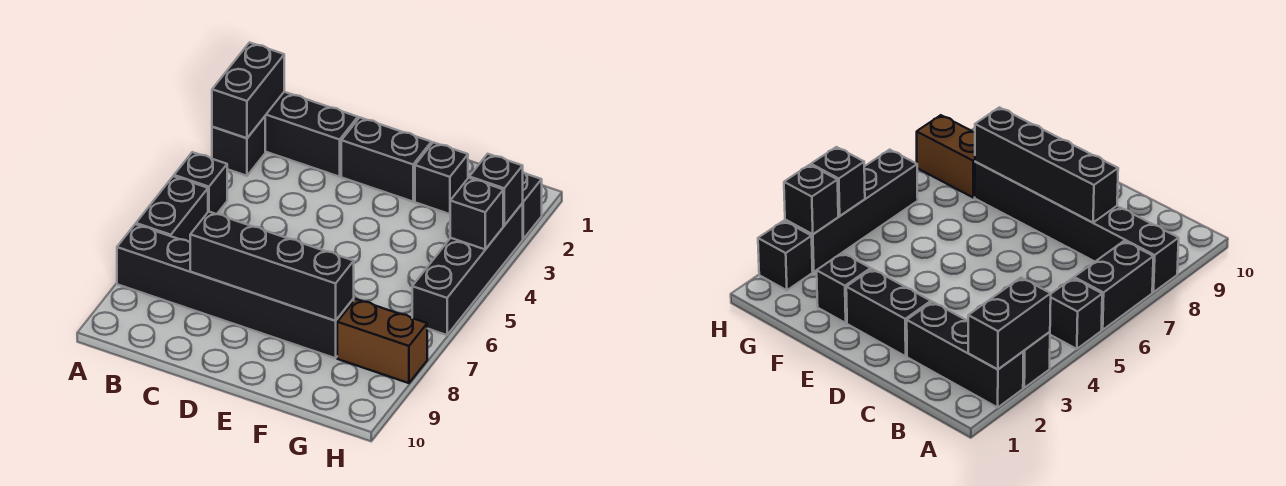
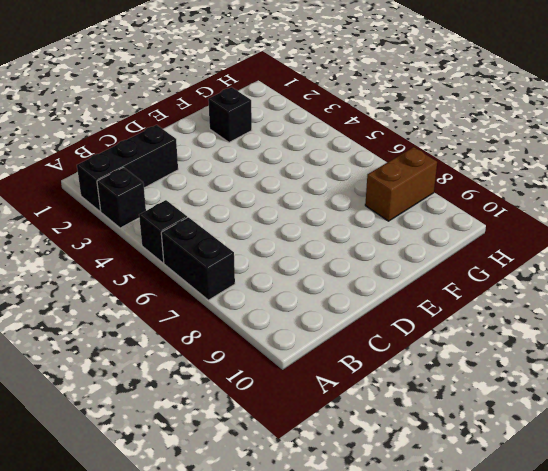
none -> black brick A8:F8 level 1
none -> black brick D2:E2 level 1
none -> black brick H2 level 1

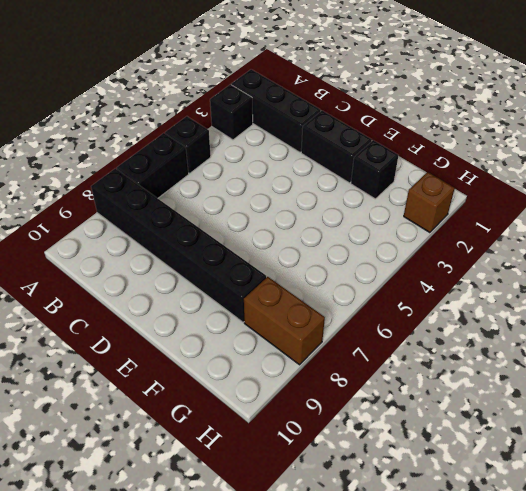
brown brick H2 level 1 -> black brick H2 level 1
none -> black brick H3:H6 level 1
none -> black brick A2:A3 level 2
none -> black brick C8:F8 level 2

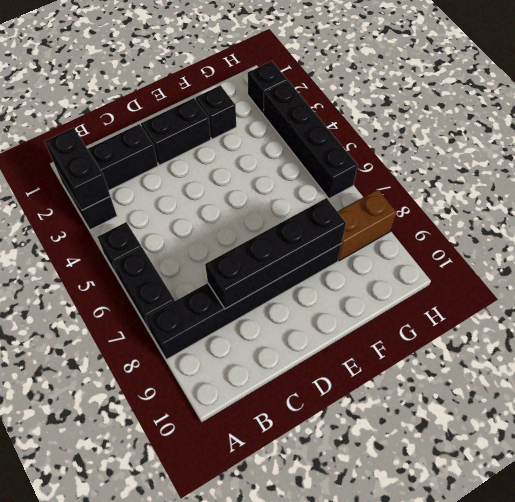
none -> black brick H3 level 2
none -> black brick H4 level 2

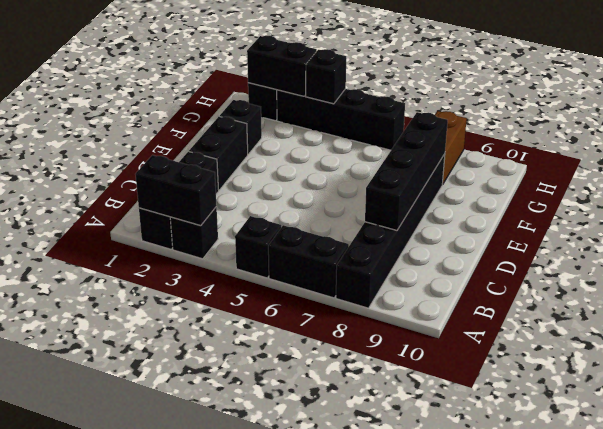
black brick H2:H3 level 2 -> black brick H3 level 2

